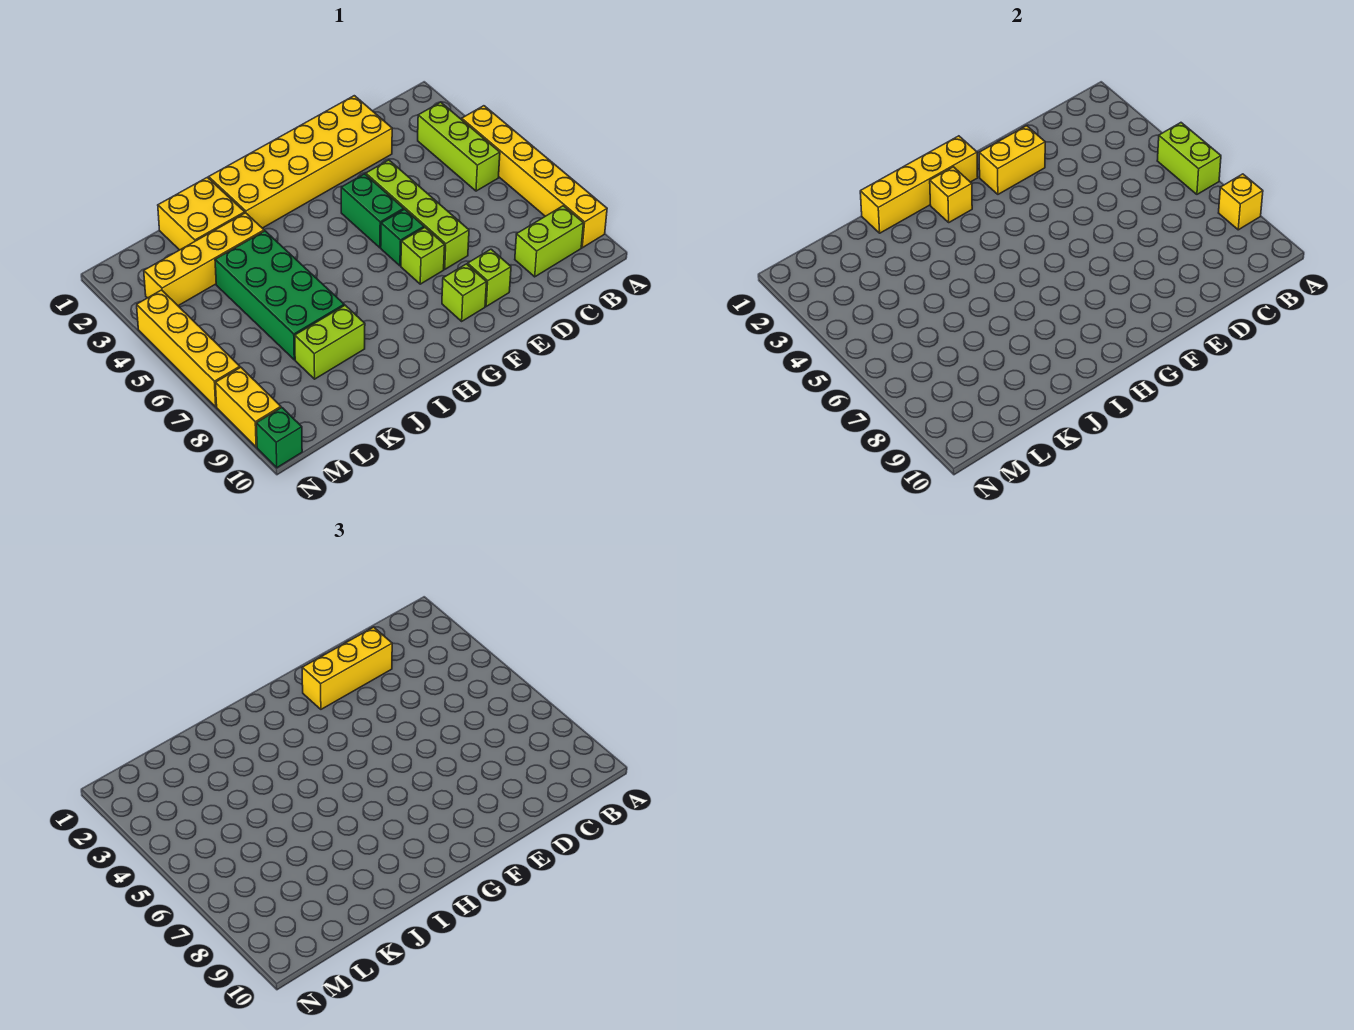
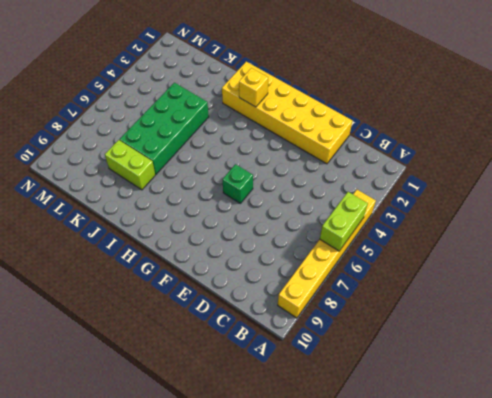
none -> lime brick B3:B5 level 1
none -> lime brick B9:C9 level 1
none -> lime brick E4:E7 level 1

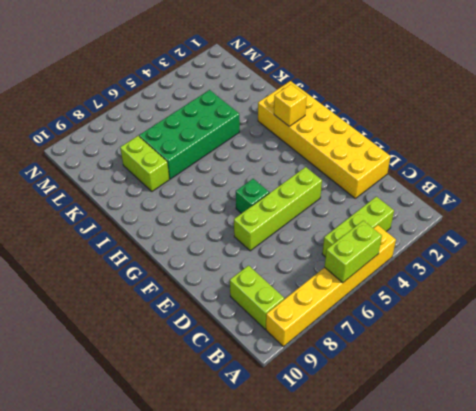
none -> lime brick E9 level 1
none -> green brick F4:F5 level 1
none -> lime brick F7 level 1

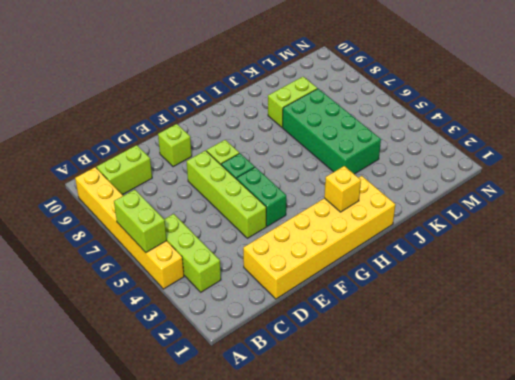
none -> lime brick F9 level 1
none -> yellow brick J1:K2 level 1
none -> yellow brick J3:M3 level 1

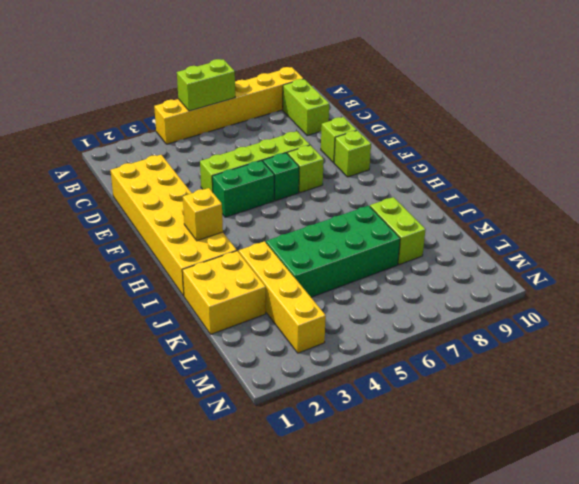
none -> lime brick B3:B5 level 1
none -> yellow brick N4:N7 level 1
none -> yellow brick N8:N9 level 1

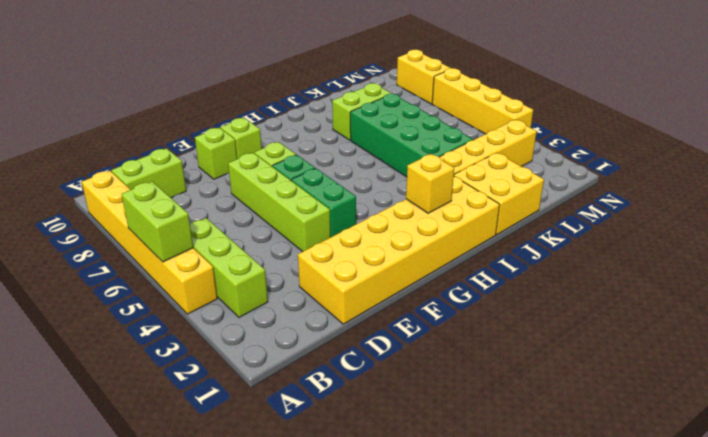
none -> green brick N10 level 1
none -> yellow brick A8 level 2
none -> yellow brick E2:F2 level 2

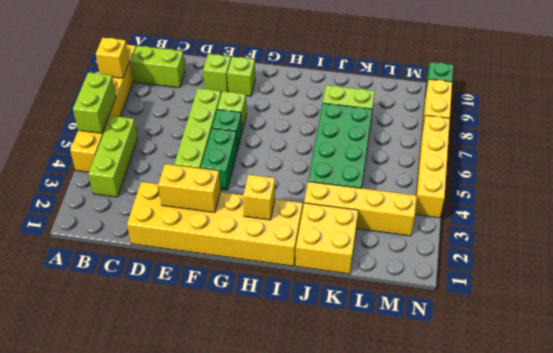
none -> yellow brick G1:J1 level 2
none -> yellow brick D2:F2 level 3

